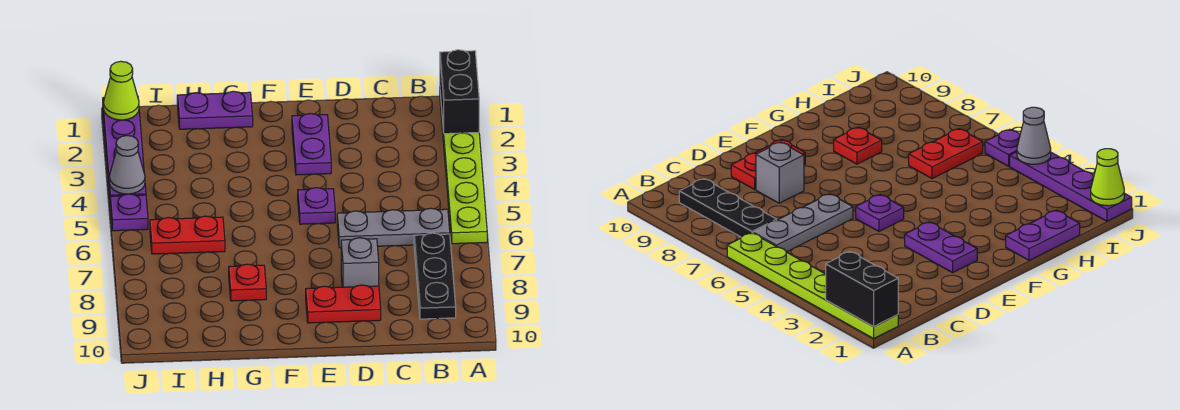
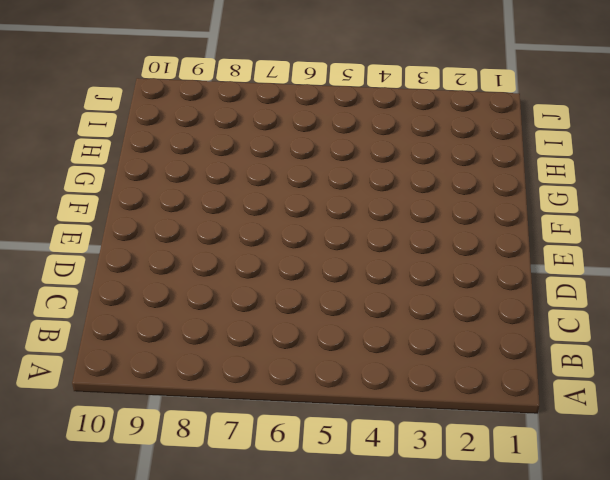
none -> lime plate A1:A6 level 1
none -> grey plate B6:D6 level 1
none -> black plate B7:B9 level 1

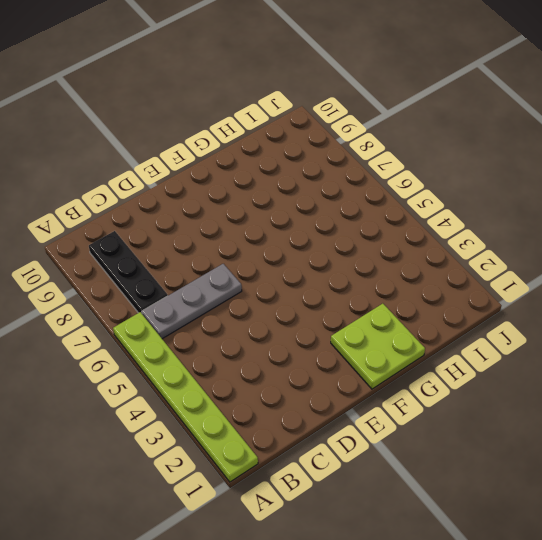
lime plate F1:G2 level 1 -> purple plate G1:H1 level 1
none -> grey brick D8 level 1
none -> red plate D9:E9 level 1
none -> purple plate E2:E3 level 1

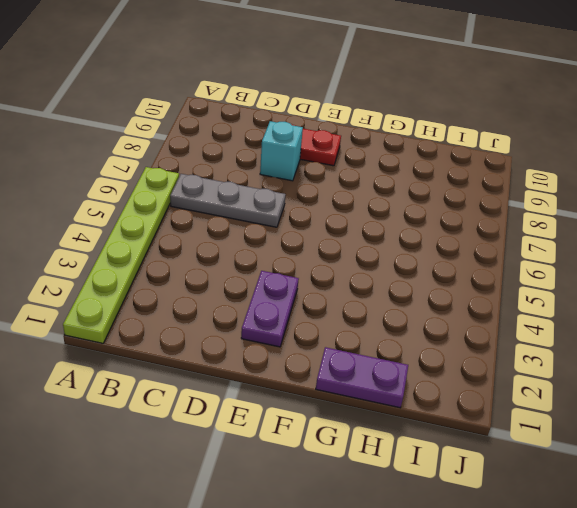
cyan brick D8 level 1 -> grey brick D8 level 1
none -> black plate B7:B9 level 1
none -> purple plate E5 level 1
none -> red plate G8 level 1

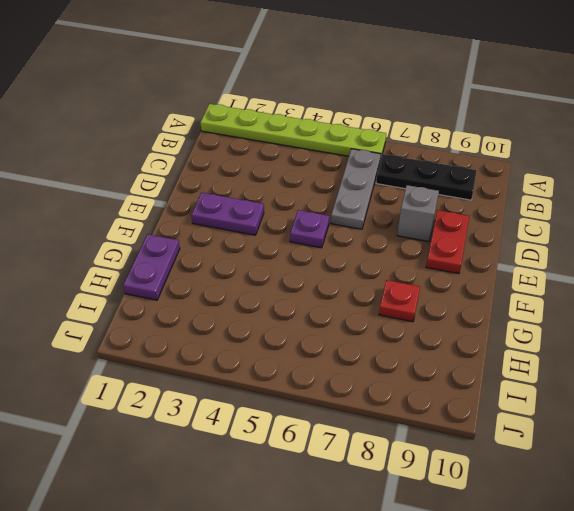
none -> red plate H6:I6 level 1
none -> purple plate J1:J4 level 1
none -> purple plate J5 level 1

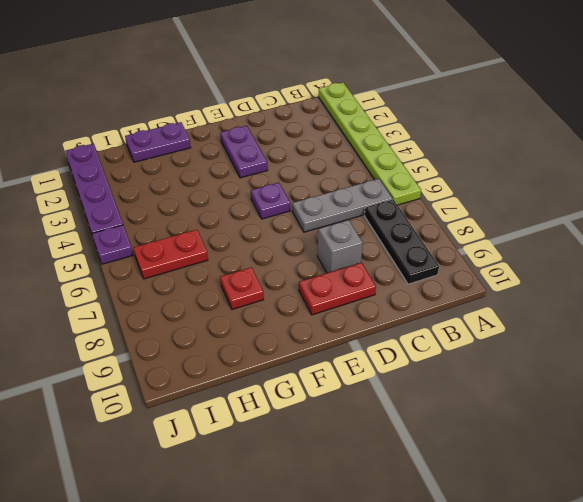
none -> black brick A1:A2 level 2
none -> lime cone J1 level 2
none -> grey cone J4 level 2

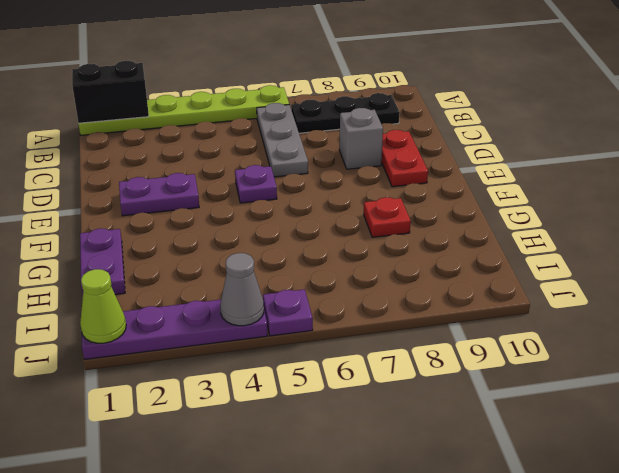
none -> red plate H6:I6 level 1

